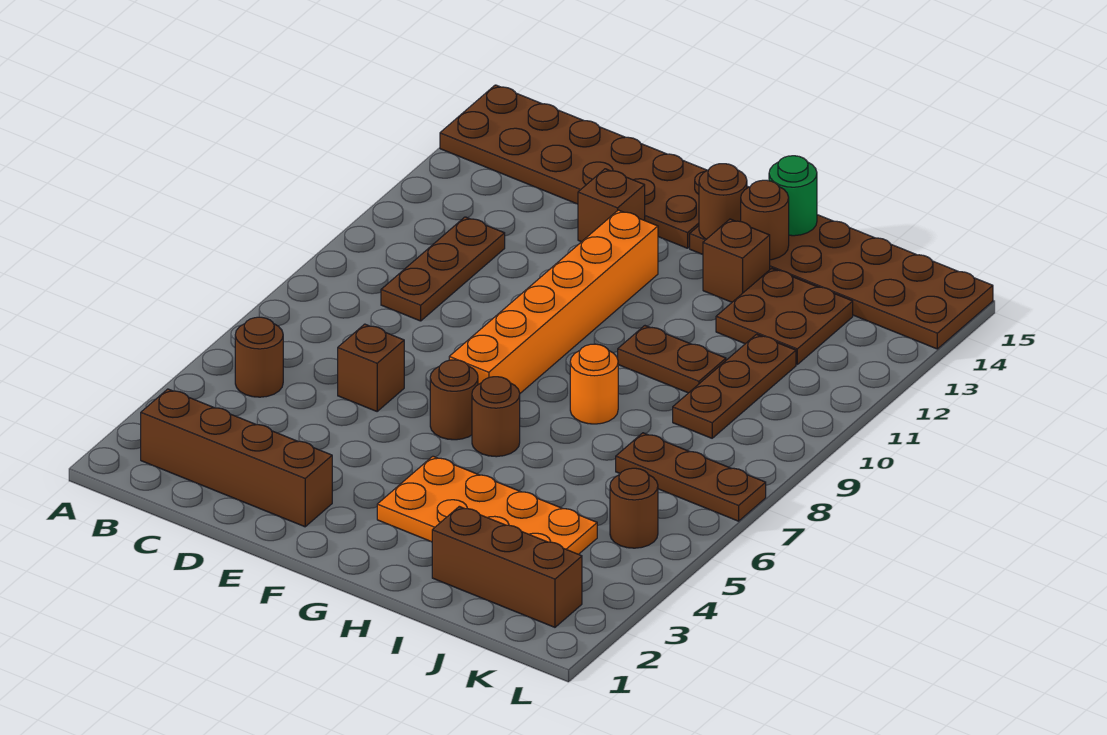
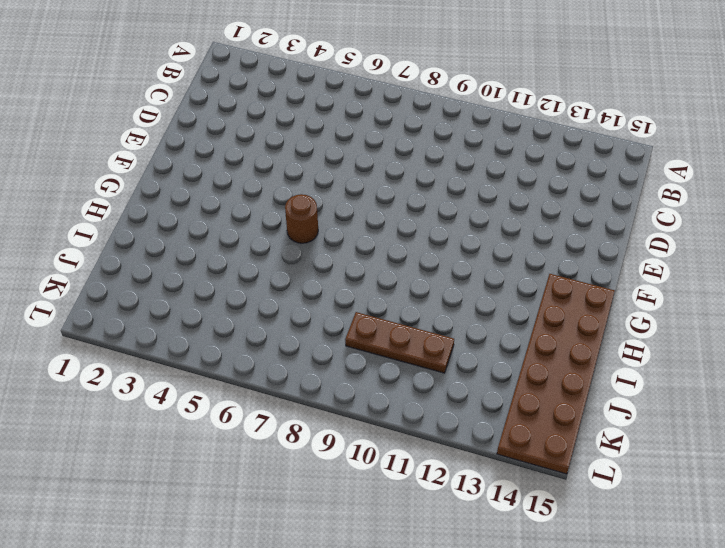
none -> brown plate A14:F15 level 1
none -> brown brick B2:E2 level 1
none -> brown round brick B5 level 1

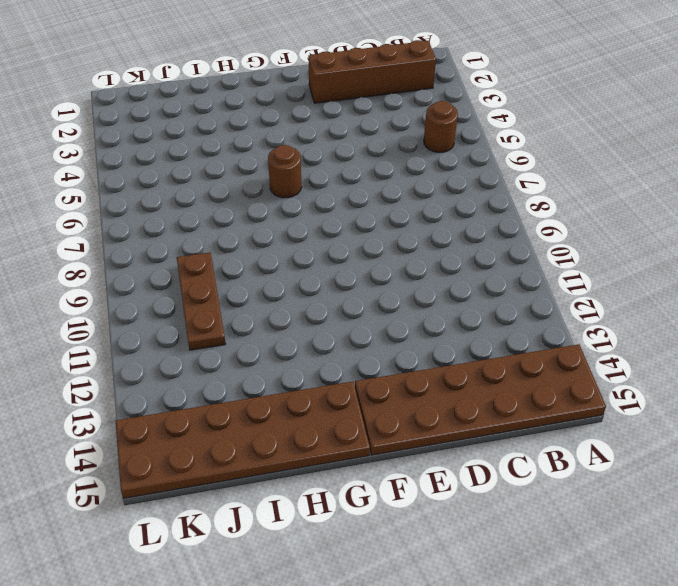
none -> brown plate C9:C11 level 1
none -> brown brick D6 level 1
none -> brown brick E13 level 1

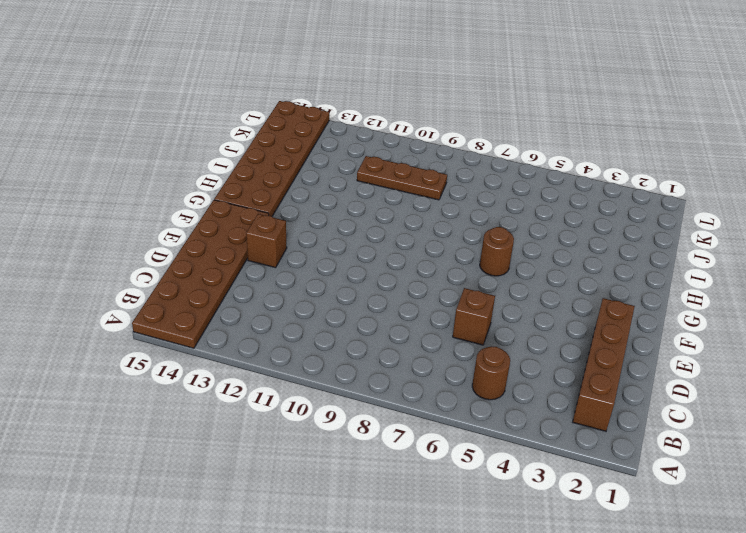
none -> brown plate C9:C11 level 1
none -> brown round brick F6 level 1
none -> orange brick F7:F12 level 1

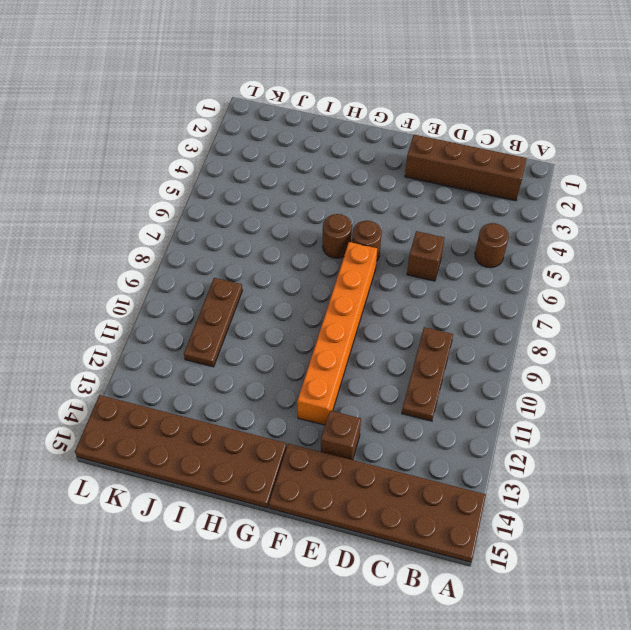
none -> orange plate G3:J4 level 1
none -> orange round brick H8 level 1
none -> brown plate H10:I10 level 1

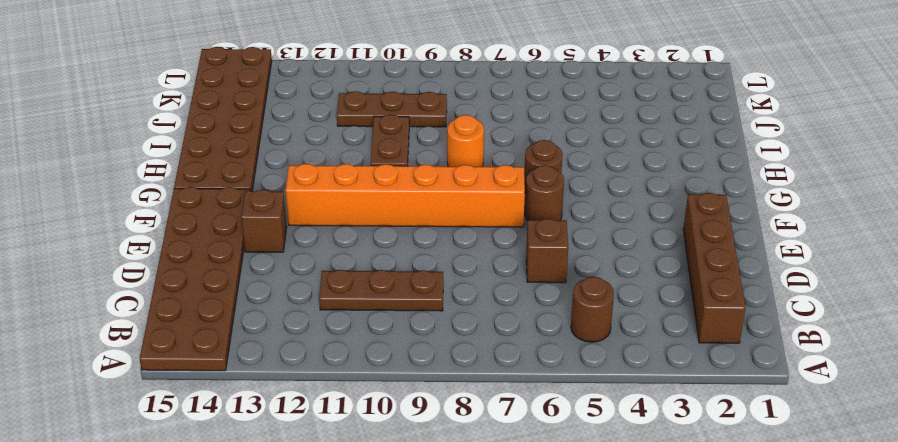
none -> orange plate G3:J4 level 1
none -> brown brick H13 level 1
none -> brown brick I2:K2 level 1

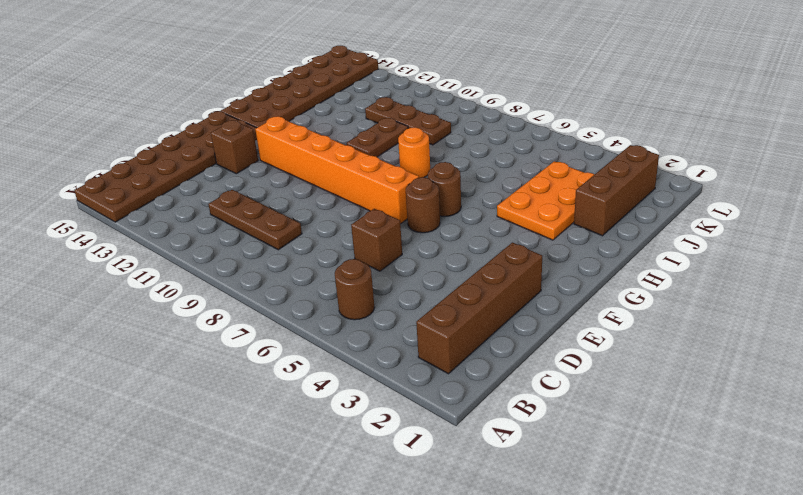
orange plate H3:J4 level 1 -> orange plate G3:J4 level 1
none -> brown brick H13 level 1
none -> brown plate I12:J13 level 1
none -> brown plate J7:L7 level 1

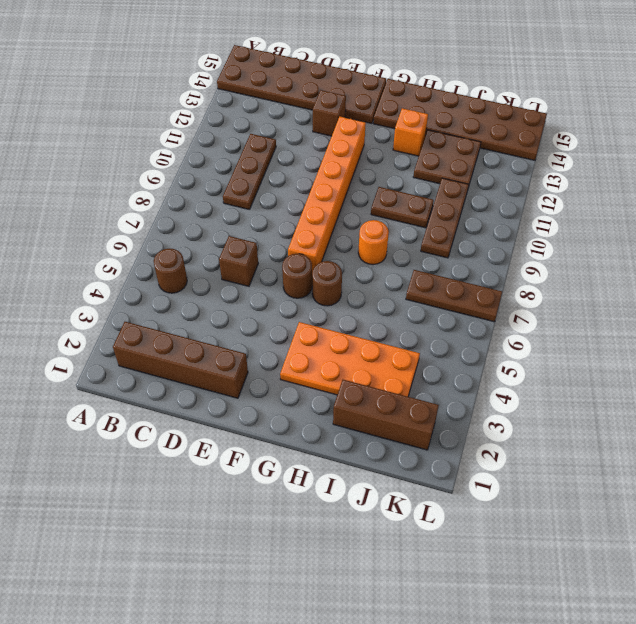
orange brick H13 level 1 -> brown brick H13 level 1
none -> brown round brick K5 level 1
none -> brown round brick G14 level 2
none -> brown round brick H14 level 2

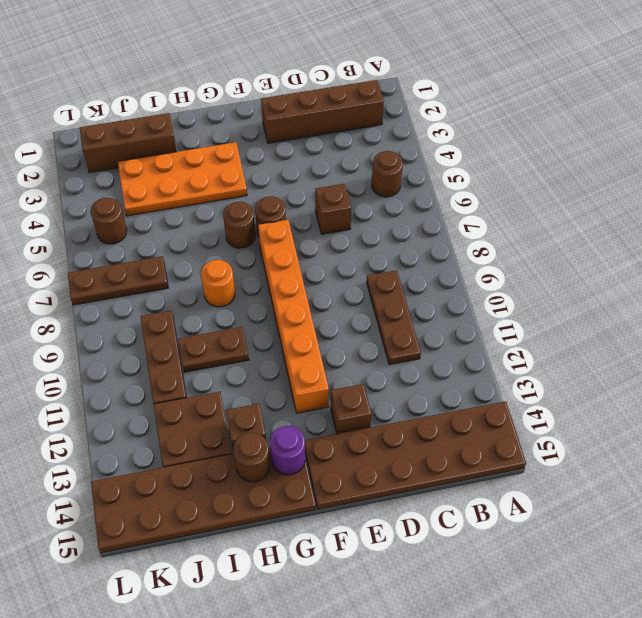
purple round brick G14 level 2 -> brown round brick G14 level 2
none -> green round brick H15 level 2

